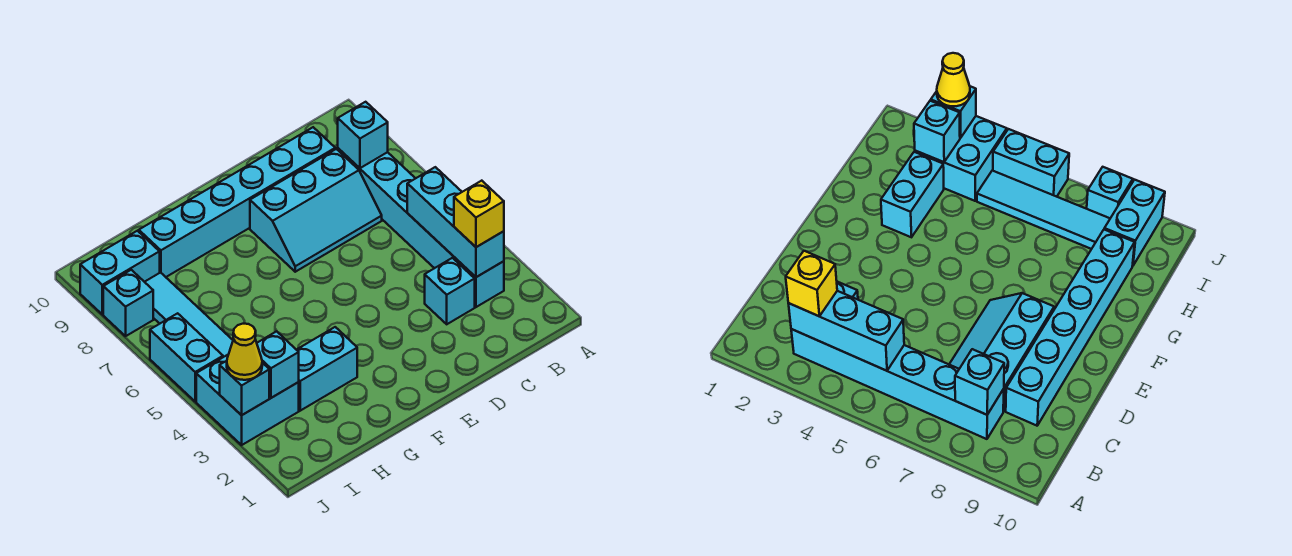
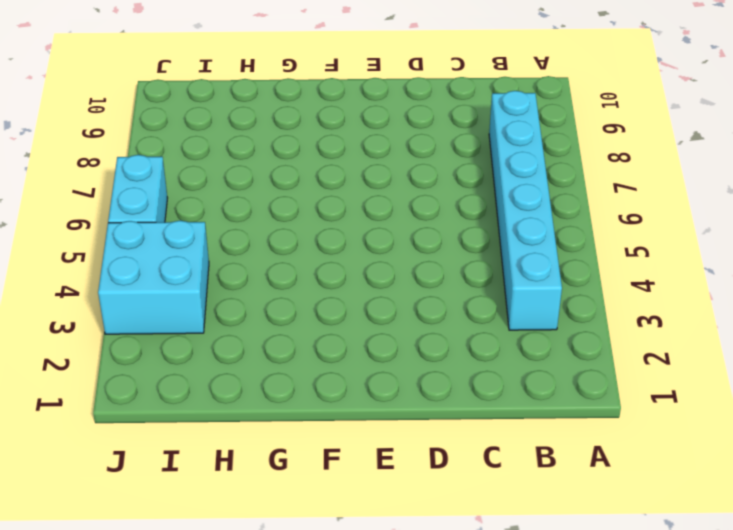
none -> cyan brick C3 level 1
none -> cyan slope C7:E8 level 1 top 8
none -> cyan brick C9:H9 level 1

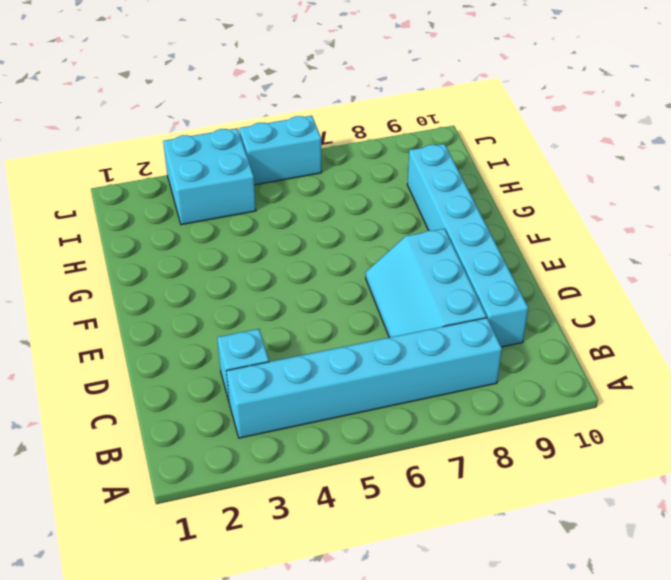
none -> cyan brick G3:H3 level 1
none -> cyan tile I5:I8 level 1
none -> cyan brick I9:J9 level 1

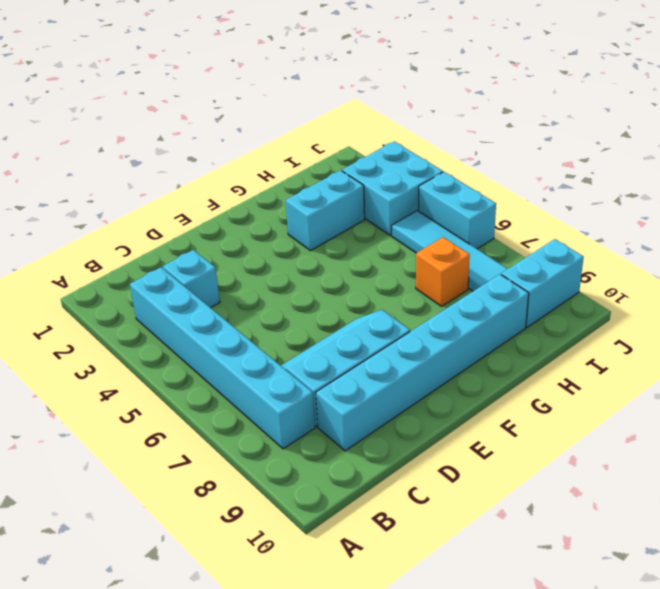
orange brick H7 level 1 -> none
none -> cyan brick J8 level 1
none -> cyan brick B3:B5 level 2
none -> cyan brick B8 level 2

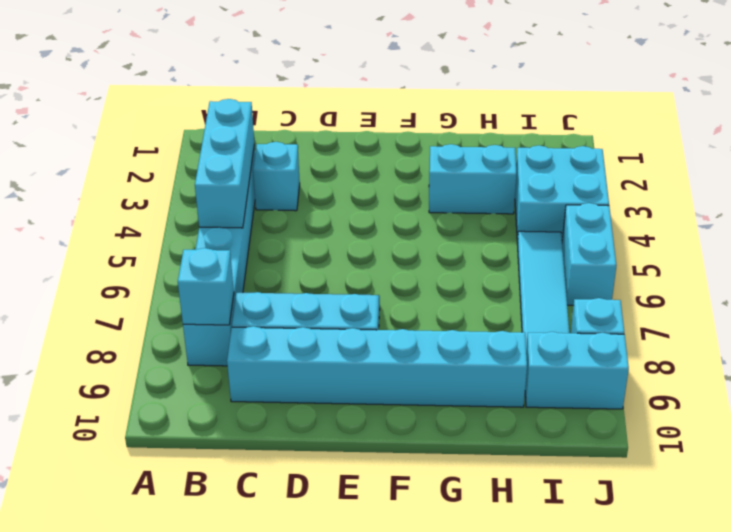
none -> cyan brick I3 level 2
none -> cyan brick J3 level 2
none -> yellow brick B3 level 3

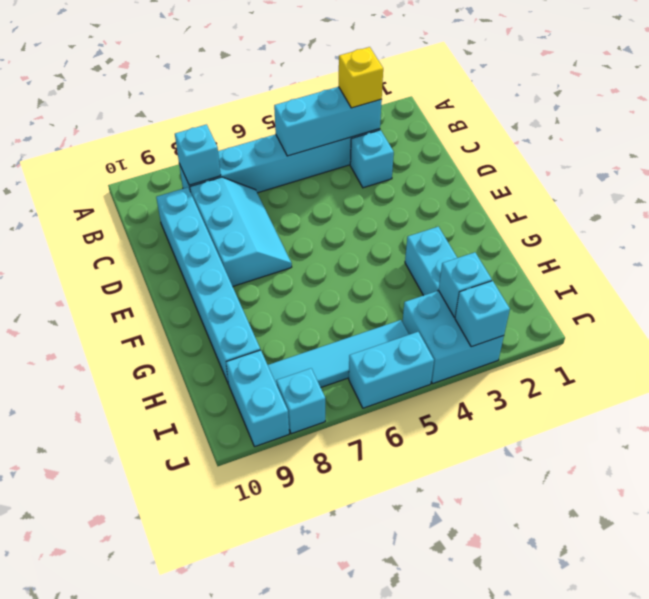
none -> yellow cone J3 level 3

